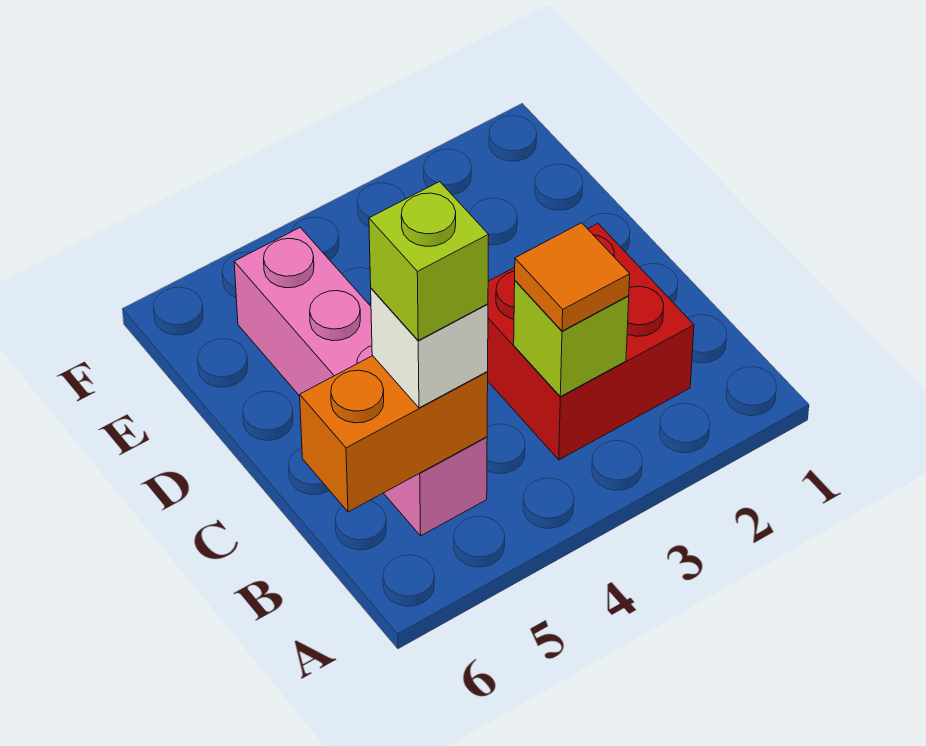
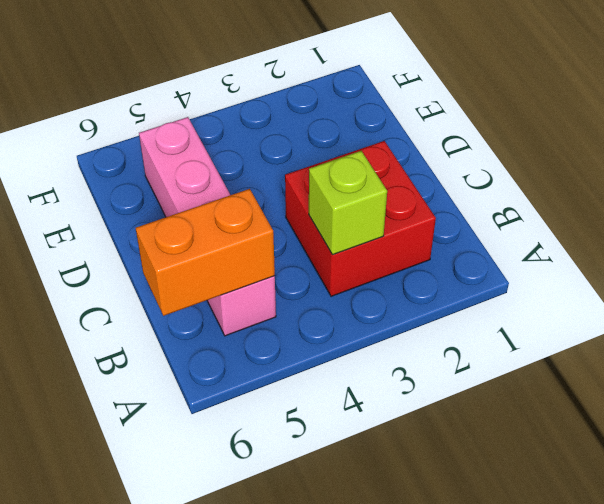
none -> orange tile B3 level 3
none -> white brick B5 level 3

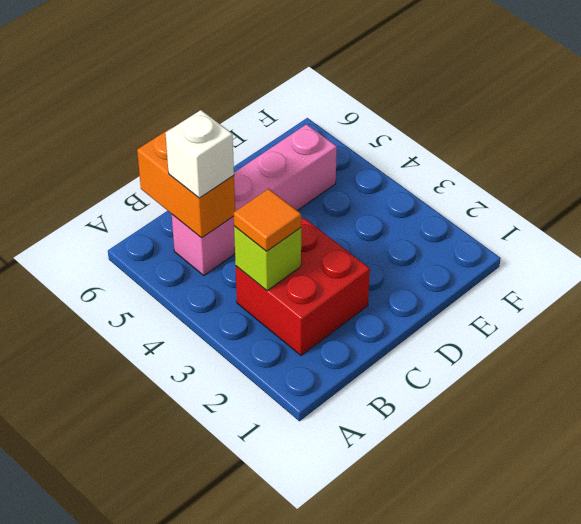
none -> lime brick B5 level 4

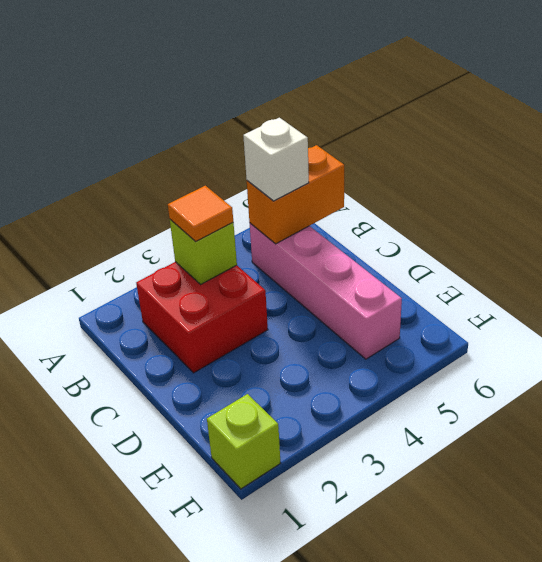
lime brick F1 level 1 -> lime brick B5 level 4

